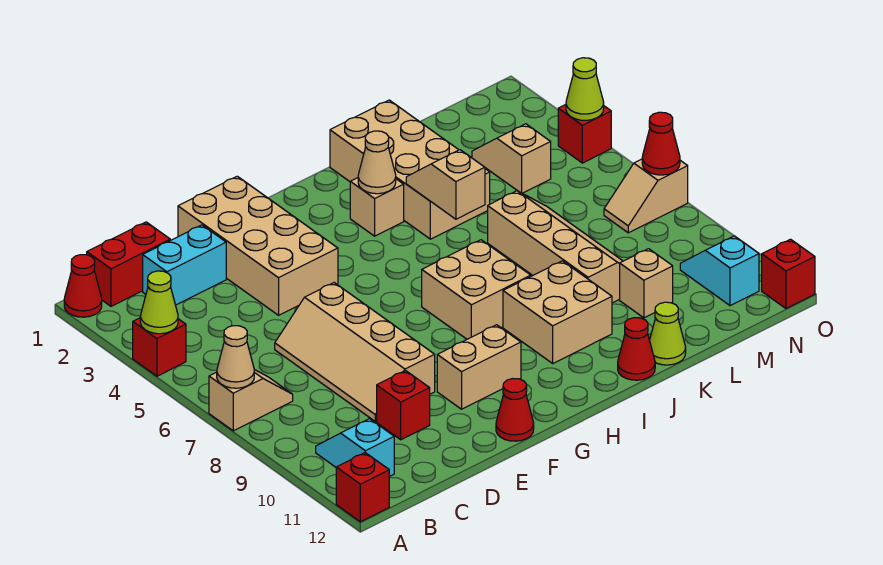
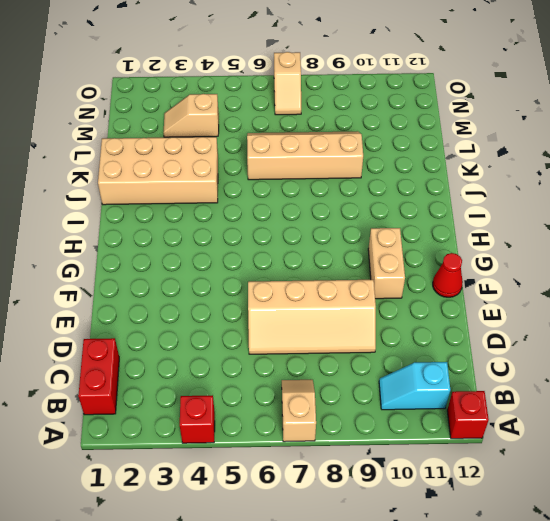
none -> red cone A1 level 1
none -> cyan brick C2:D2 level 1
none -> red brick D10 level 1
none -> tan brick E1:F4 level 1

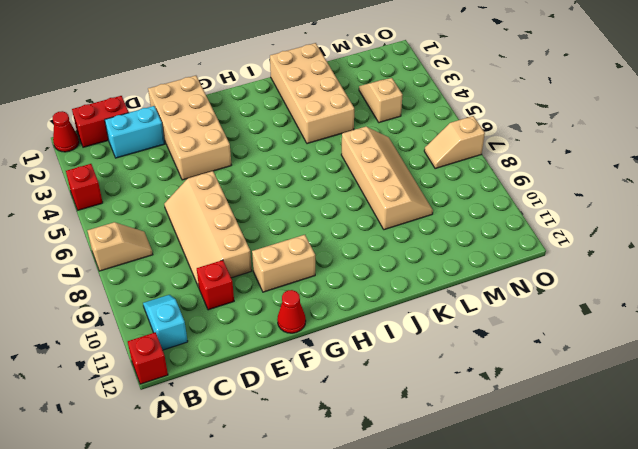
none -> tan brick H7:I8 level 1
none -> tan brick I3 level 1
none -> tan brick I9:J10 level 1
none -> red cone J12 level 1

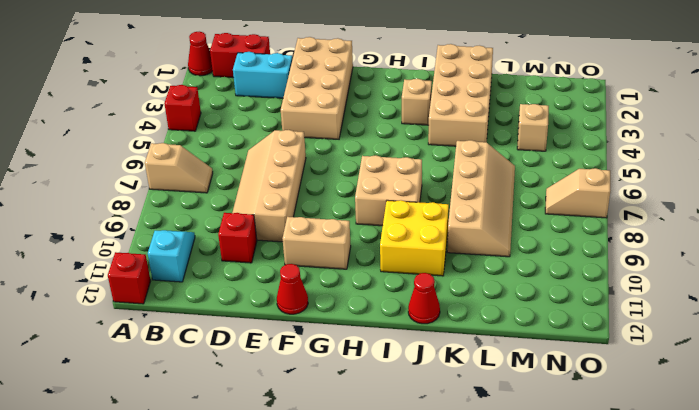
yellow brick I9:J10 level 1 -> tan brick I9:J10 level 1
none -> lime cone K12 level 1
none -> tan brick L10 level 1
none -> cyan slope N10:N11 level 1 top 11
none -> red brick O4 level 1

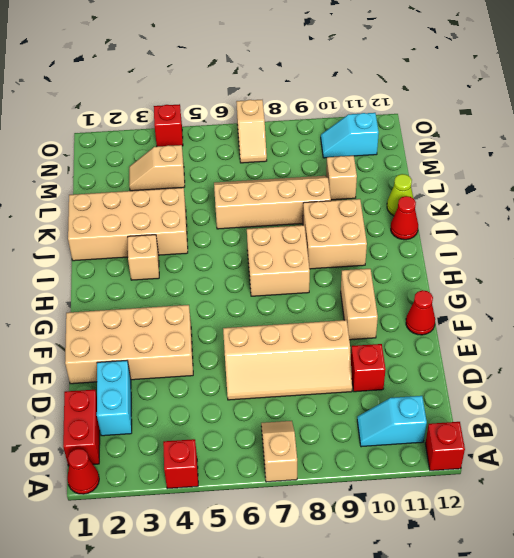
none -> red brick O12 level 1
none -> lime cone A4 level 2
none -> tan cone A7 level 2
none -> tan cone I3 level 2

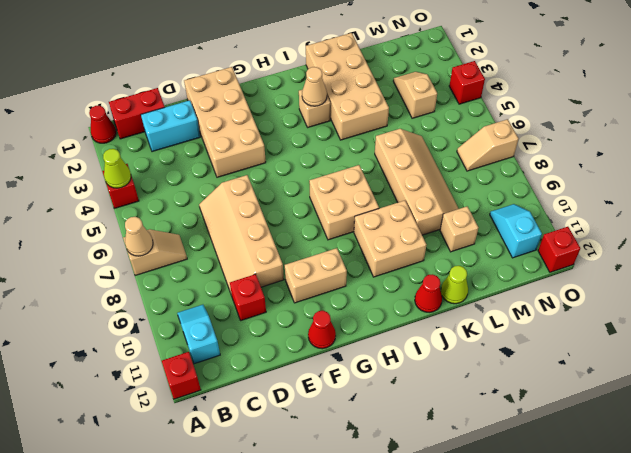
none -> tan slope J4:J5 level 2 top 5
none -> lime cone O4 level 2
none -> red cone O7 level 2

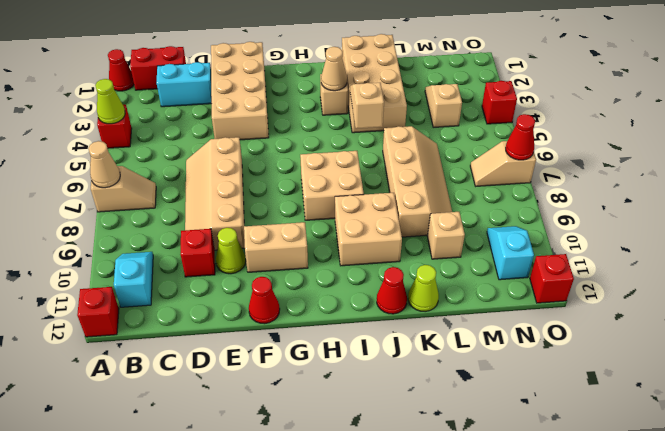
lime cone E10 level 1 -> lime cone O4 level 2

